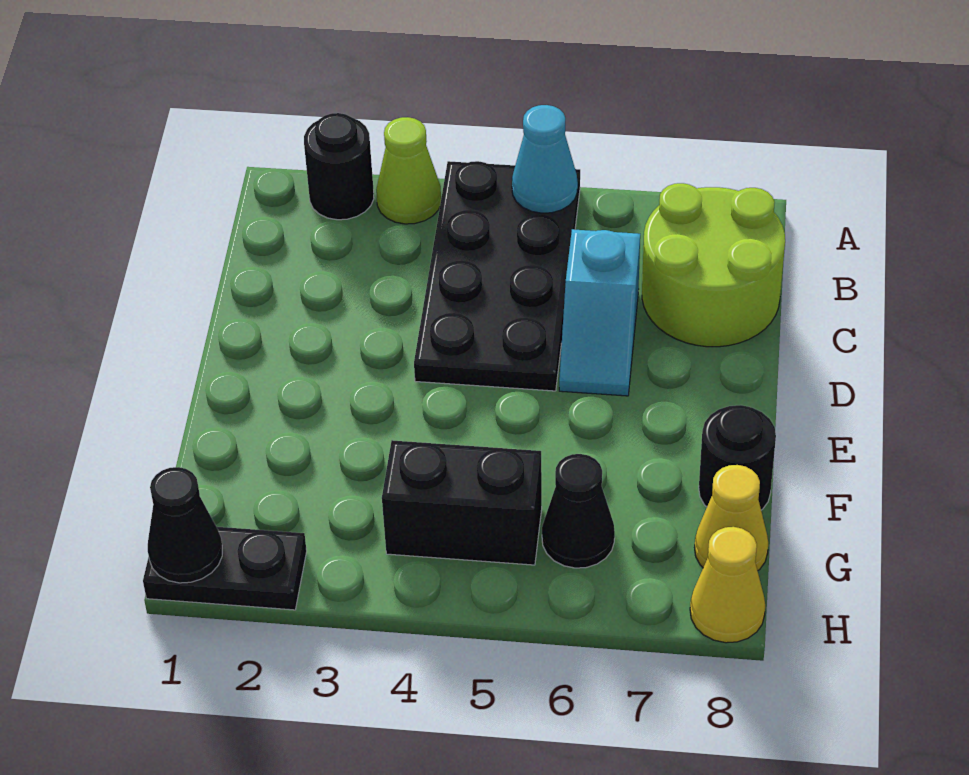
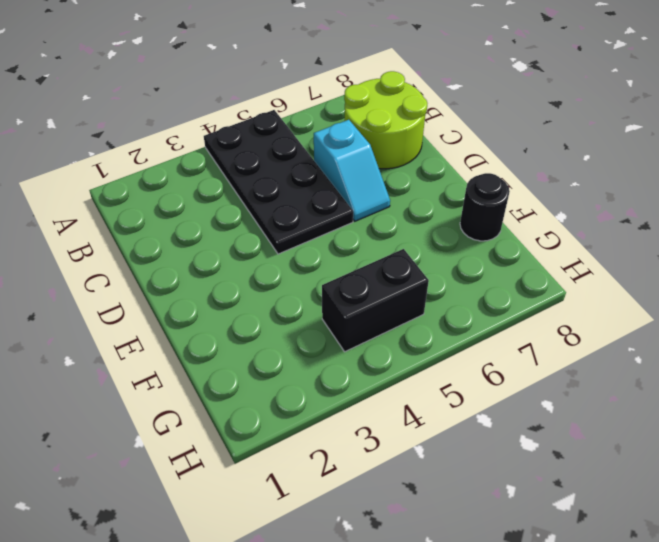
none -> black round brick A2 level 1
none -> lime cone A3 level 1
none -> black cone G6 level 1

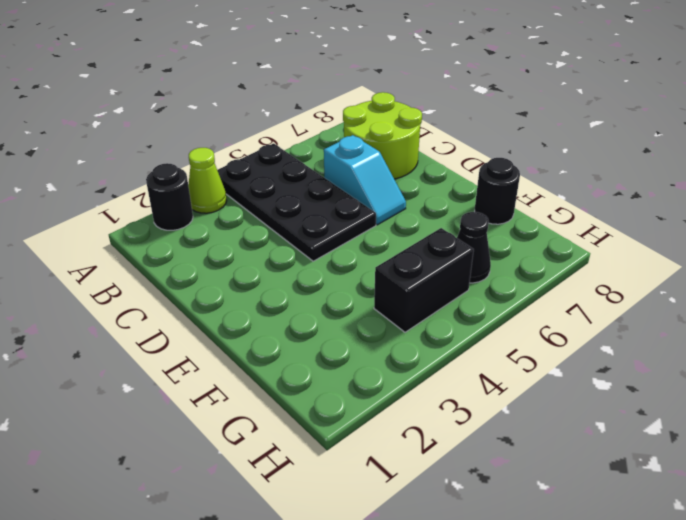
none -> yellow cone G8 level 1
none -> black plate H1:H2 level 1
none -> yellow cone H8 level 1

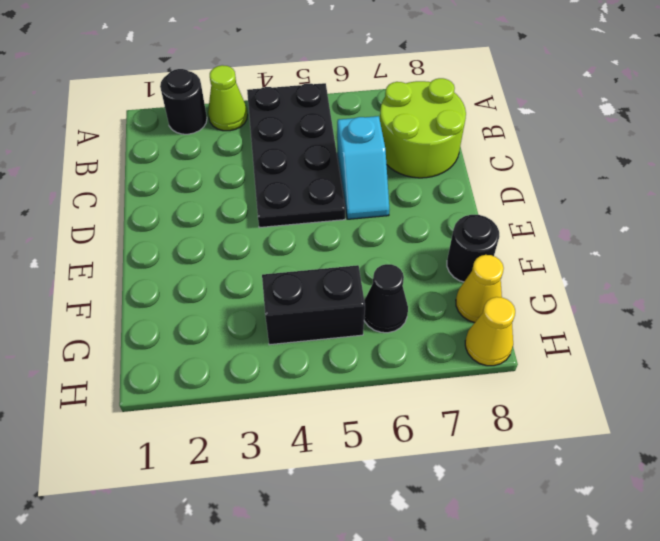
none -> black plate H1:H2 level 1
none -> cyan cone A5 level 2
none -> black cone H1 level 2

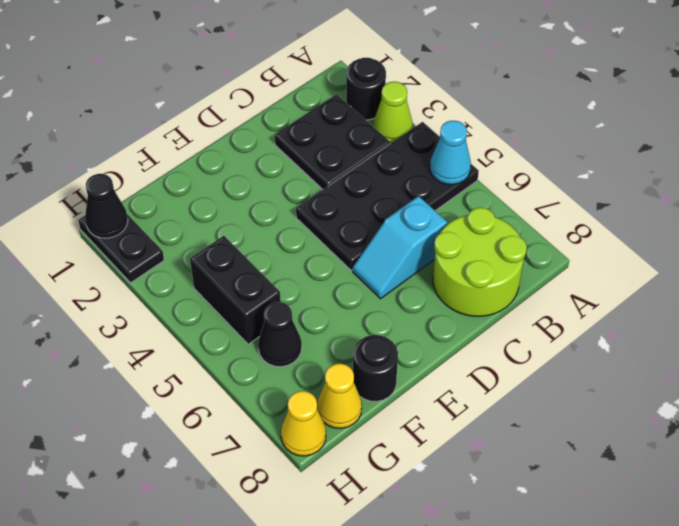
black plate B2:C3 level 1 -> none

